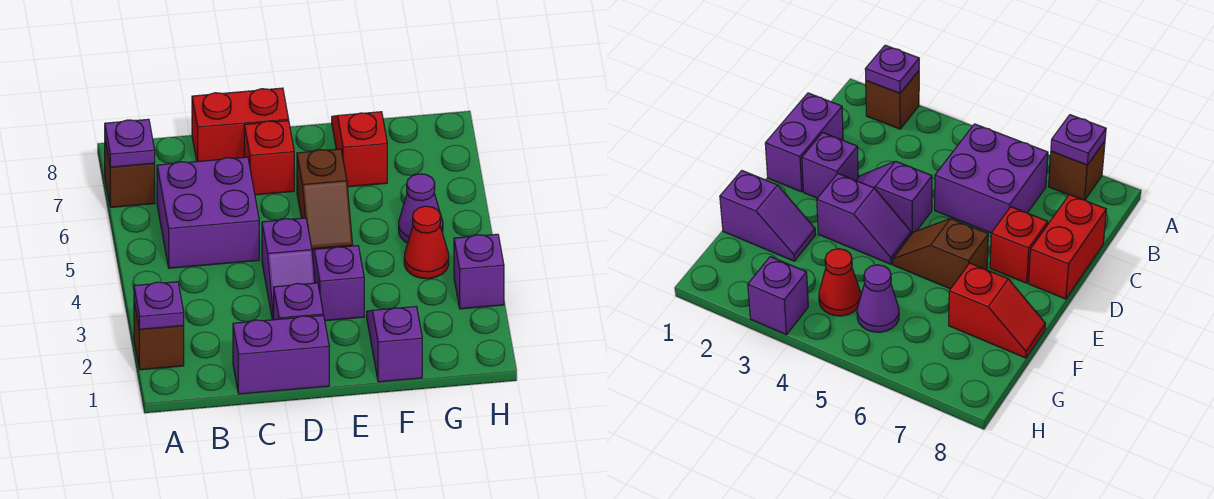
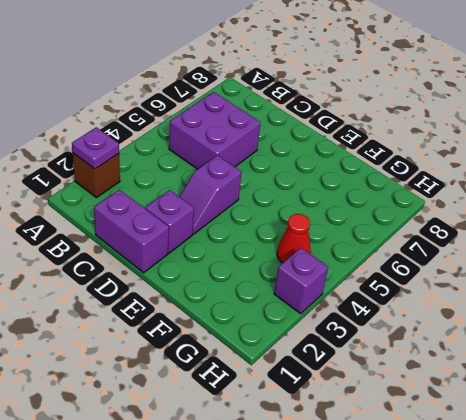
none -> brown brick A7 level 1
none -> red brick C8:D8 level 1
none -> red brick D7 level 1

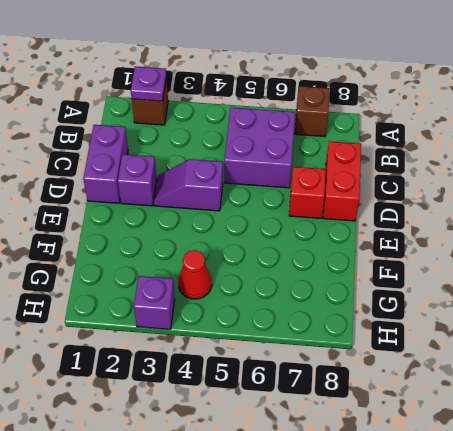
none -> purple slope E3:E4 level 1 top 3
none -> brown slope E5:E6 level 1 top 6
none -> purple slope F1:F2 level 1 top 1

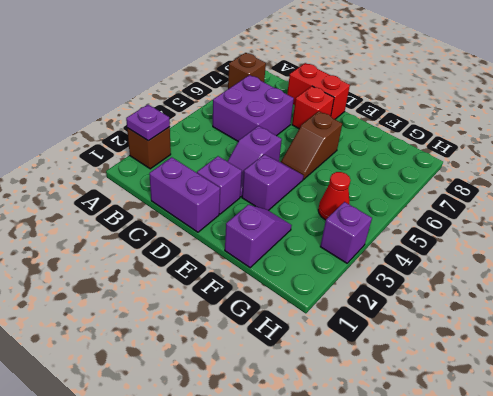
none -> red slope F7:F8 level 1 top 7
none -> purple cone G5 level 1
none -> purple plate A7 level 2

